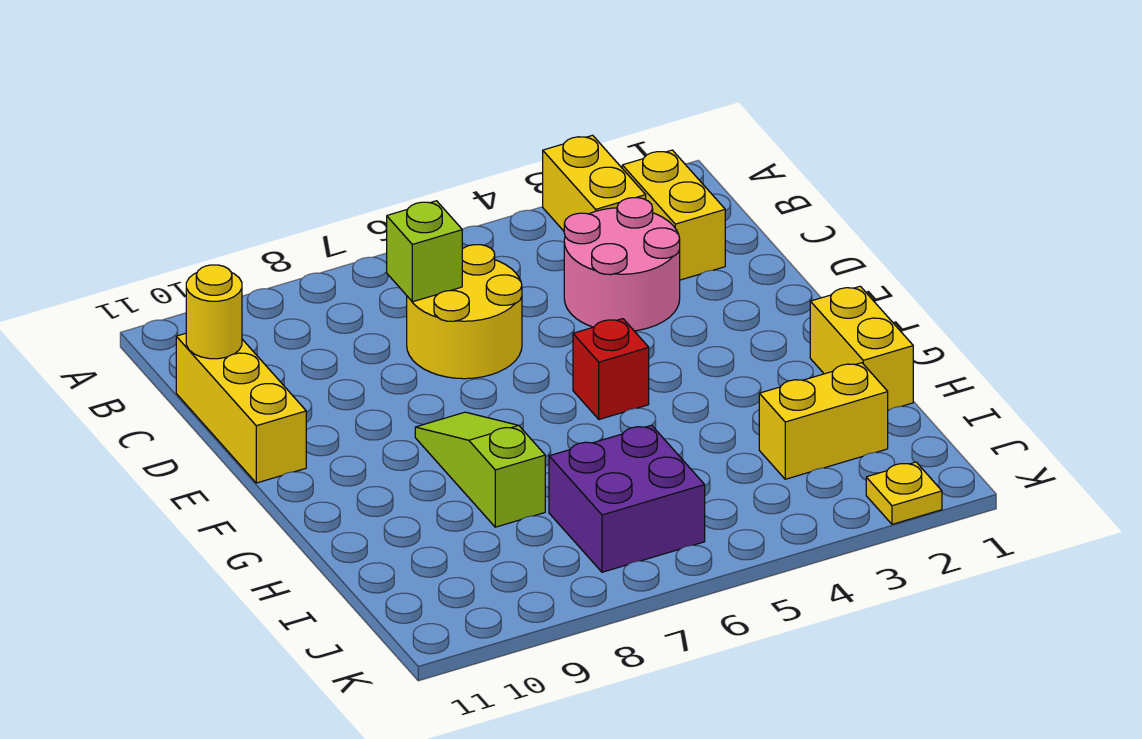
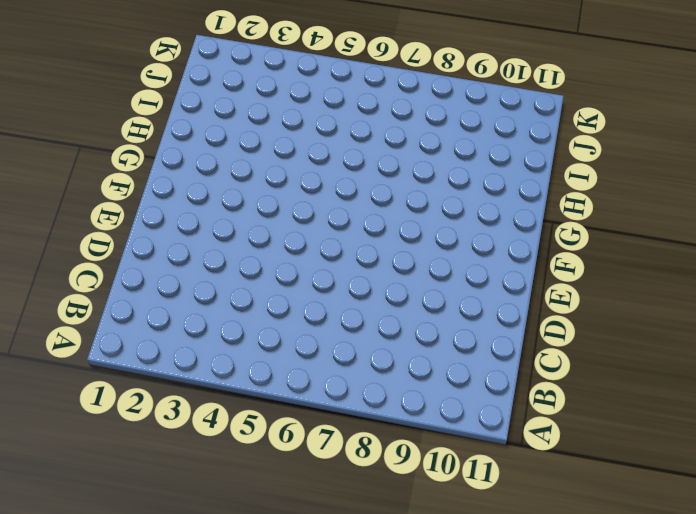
none -> yellow brick A3:B3 level 1
none -> yellow brick B2:C2 level 1
none -> pink round brick C3:D4 level 1

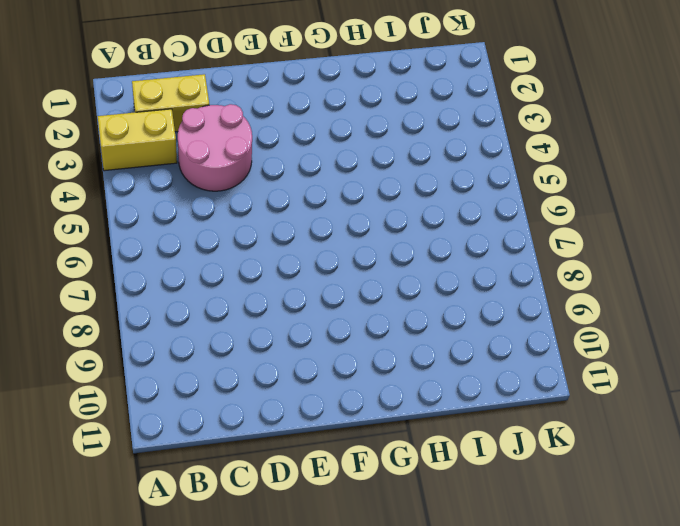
none -> yellow round brick C6:D7 level 1
none -> yellow brick C11:E11 level 1
none -> red brick F5 level 1

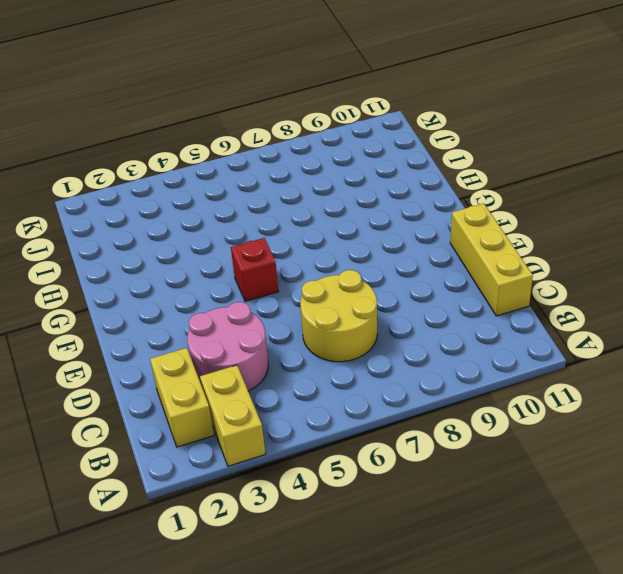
none -> lime slope F8:H8 level 1 top H
none -> yellow brick G1:H1 level 1
none -> yellow brick I2:I3 level 1

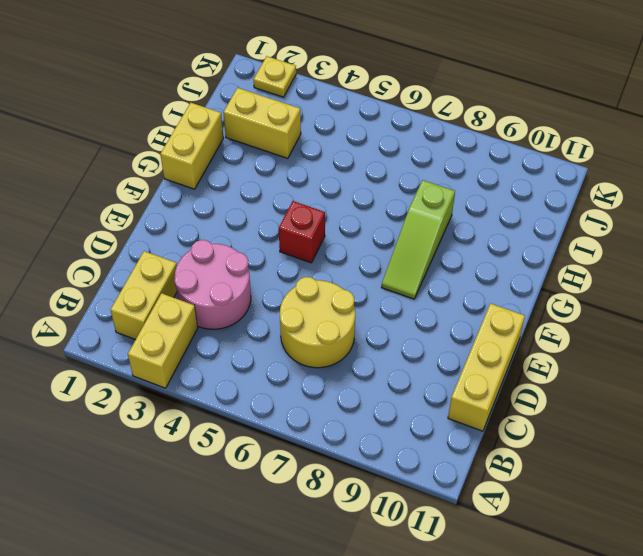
none -> purple brick I6:J7 level 1
none -> lime brick C7 level 2
none -> yellow round brick C11 level 2

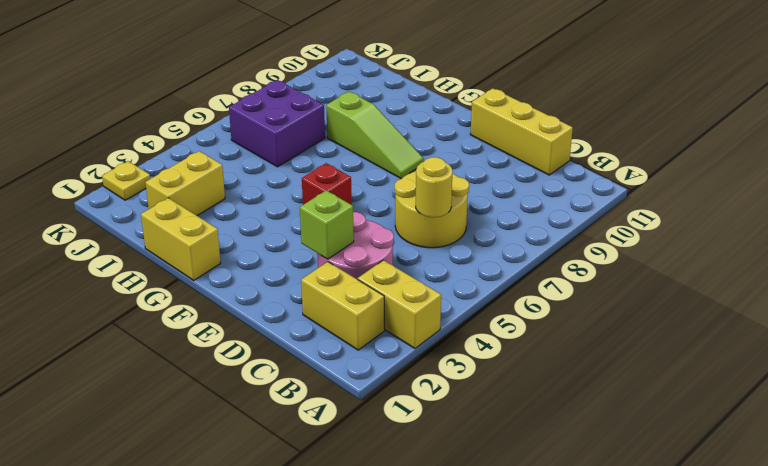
yellow round brick C6 level 2 -> yellow round brick C11 level 2
lime brick D3 level 2 -> lime brick C7 level 2

